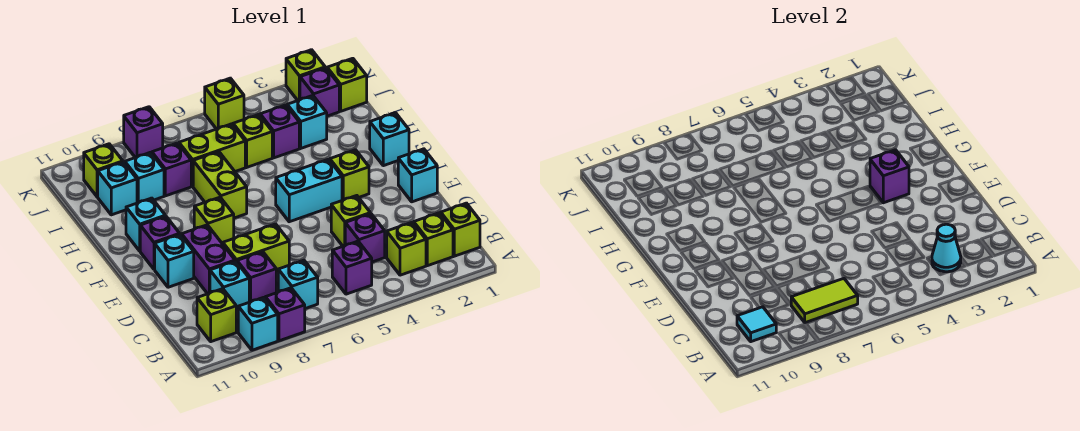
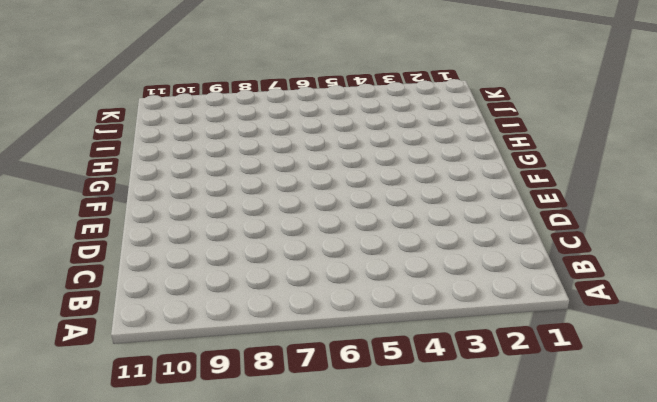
none -> purple brick A8 level 1
none -> cyan brick A9 level 1
none -> lime brick B1 level 1
none -> lime brick B2 level 1

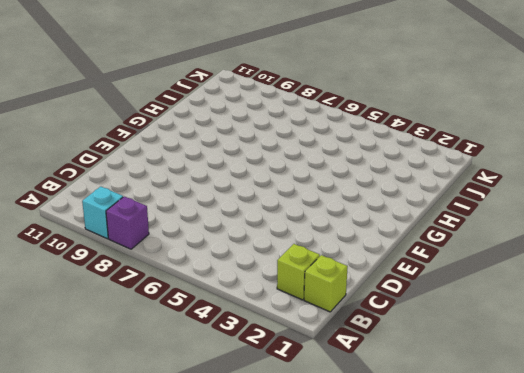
none -> lime brick B3 level 1
none -> purple brick B5 level 1
none -> cyan brick B7 level 1
none -> lime brick B10 level 1

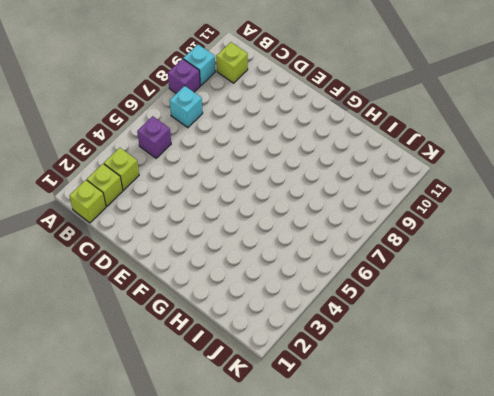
none -> purple brick C4 level 1
none -> purple brick C8 level 1
none -> cyan brick C9 level 1
none -> lime brick D4 level 1

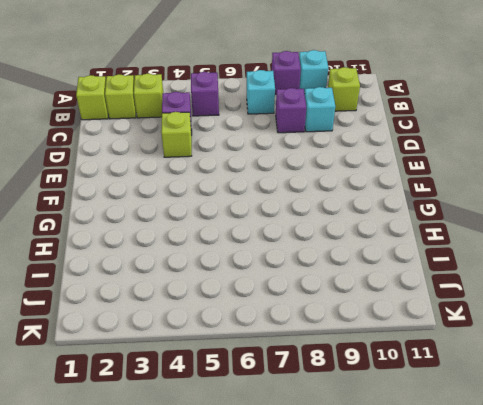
none -> lime brick D7:D8 level 1
none -> purple brick D9:E9 level 1
none -> cyan brick E1 level 1
none -> cyan brick E10 level 1

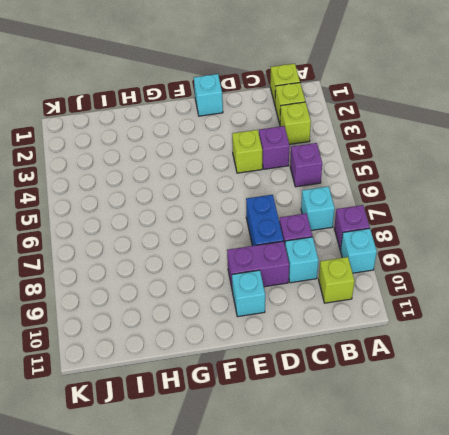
blue brick D7:D8 level 1 -> lime brick D7:D8 level 1
none -> lime brick F3 level 1
none -> cyan brick F4:F5 level 1
none -> lime brick F8 level 1
none -> purple brick F10 level 1

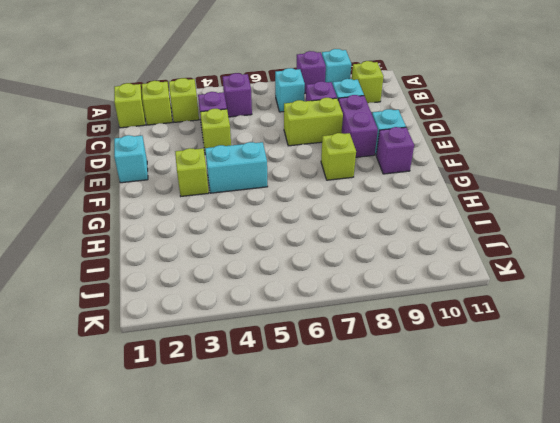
none -> cyan brick G1 level 1
none -> lime brick G7:H7 level 1
none -> cyan brick G10 level 1
none -> cyan brick I3 level 1

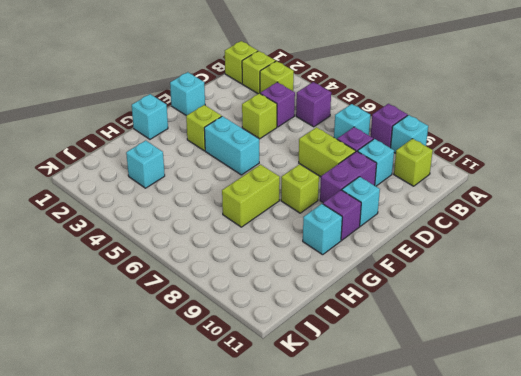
none -> purple brick I4 level 1
none -> lime brick I5 level 1
none -> lime brick I6:I7 level 1
none -> purple brick I8 level 1

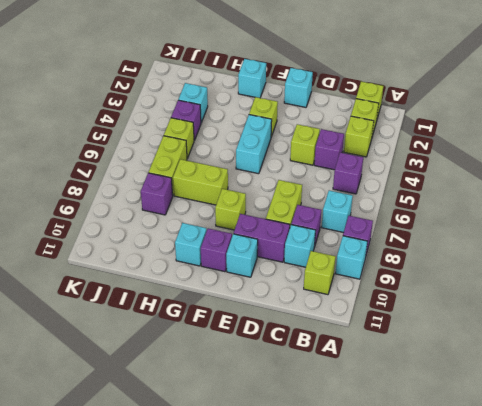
none -> cyan brick I9 level 1
none -> cyan brick I10 level 1
none -> lime brick J1 level 1
none -> purple brick J2 level 1

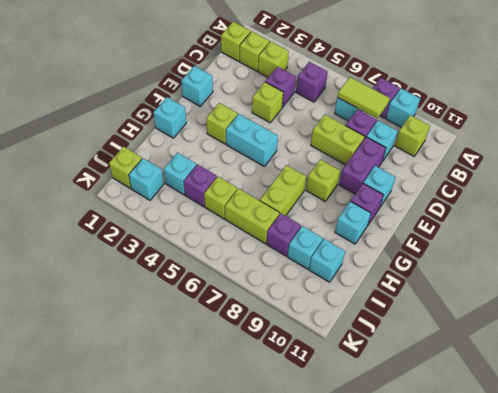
cyan brick J2 level 1 -> purple brick J2 level 1
none -> lime brick J10 level 1
none -> lime brick K2 level 1
none -> lime brick K5 level 1
none -> purple brick K8 level 1

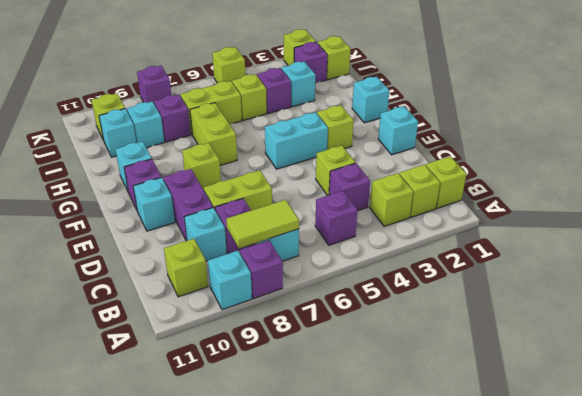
none -> cyan cone B3 level 2
none -> cyan tile B10 level 2
none -> purple brick F3 level 2

